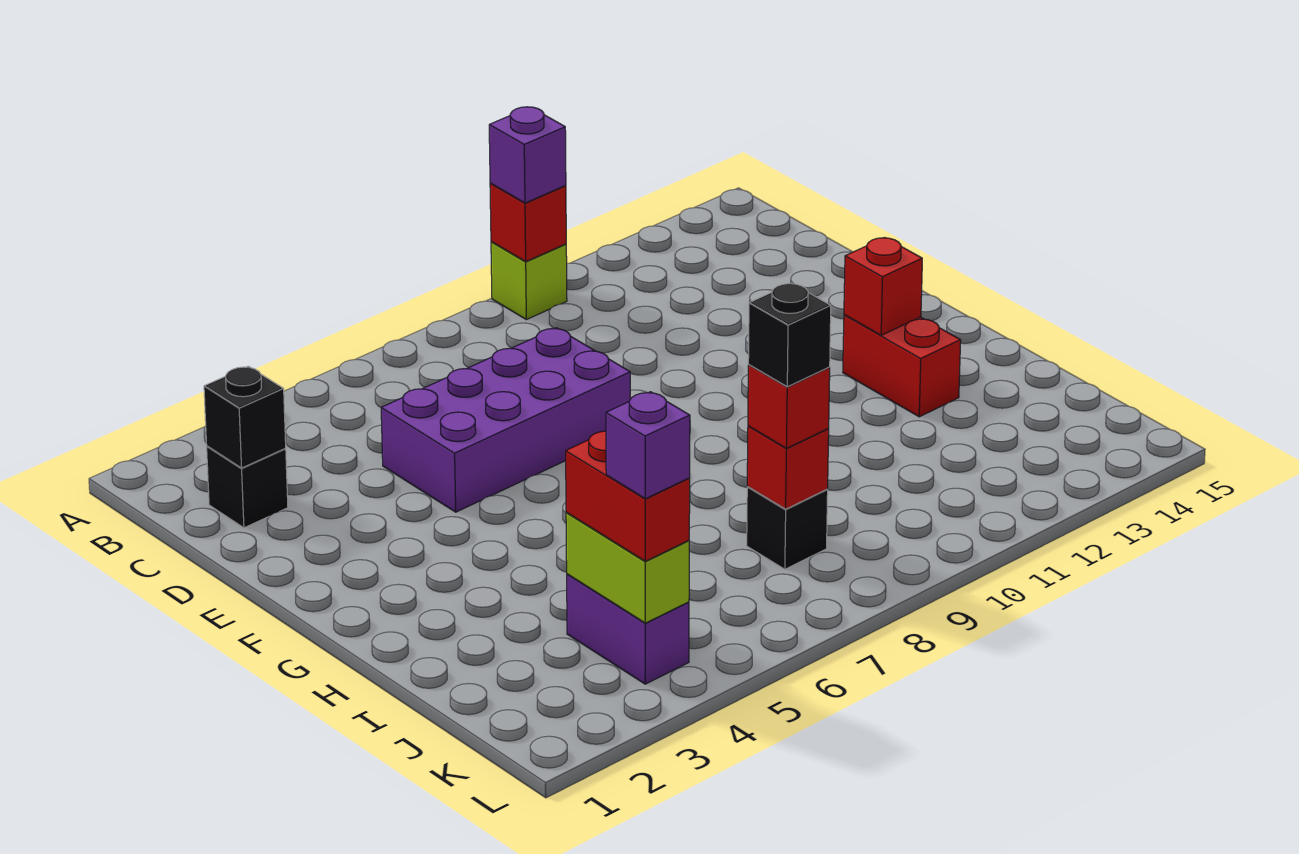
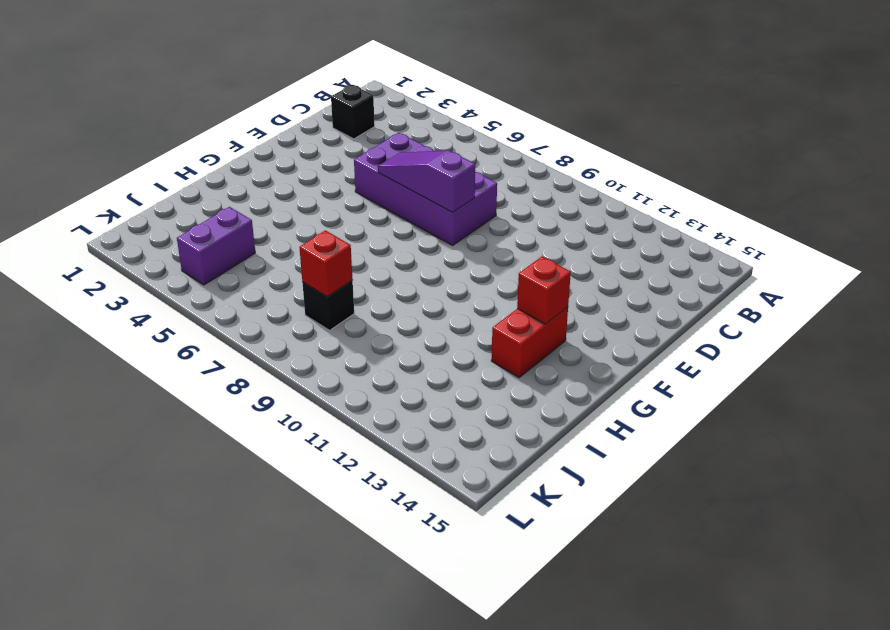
purple slope E6:E8 level 2 top 8 -> none
none -> lime brick A10 level 1
none -> red brick A10 level 2
none -> black brick C2 level 2

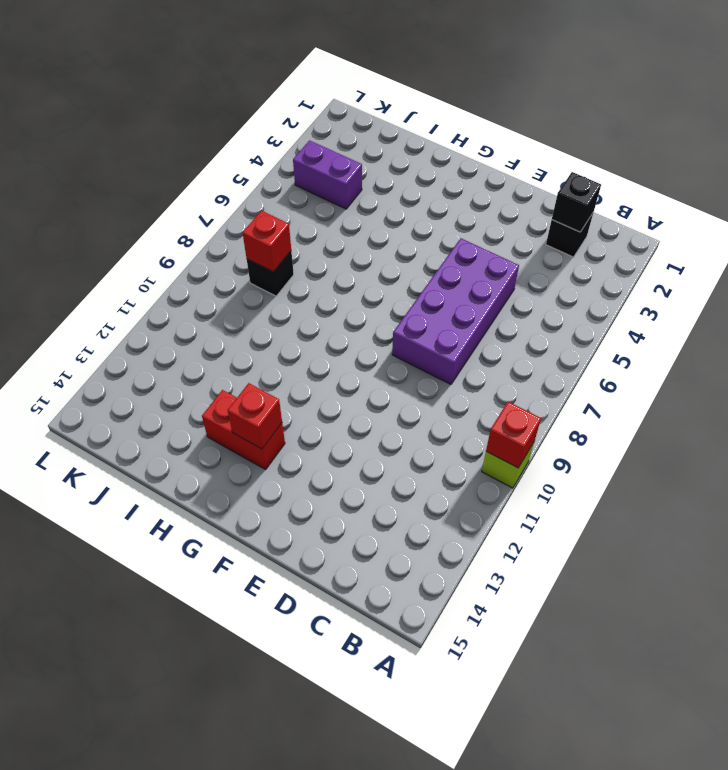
none -> lime brick J4:K4 level 2
none -> purple brick A10 level 3
none -> red brick J4:K4 level 3

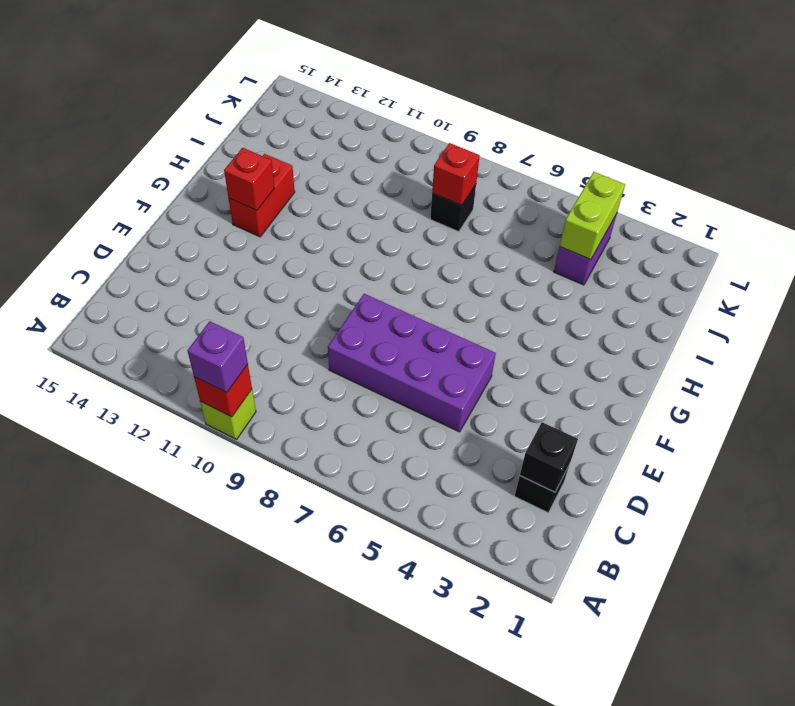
none -> red brick J4:K4 level 3
none -> red brick J8 level 3
none -> black brick J8 level 4

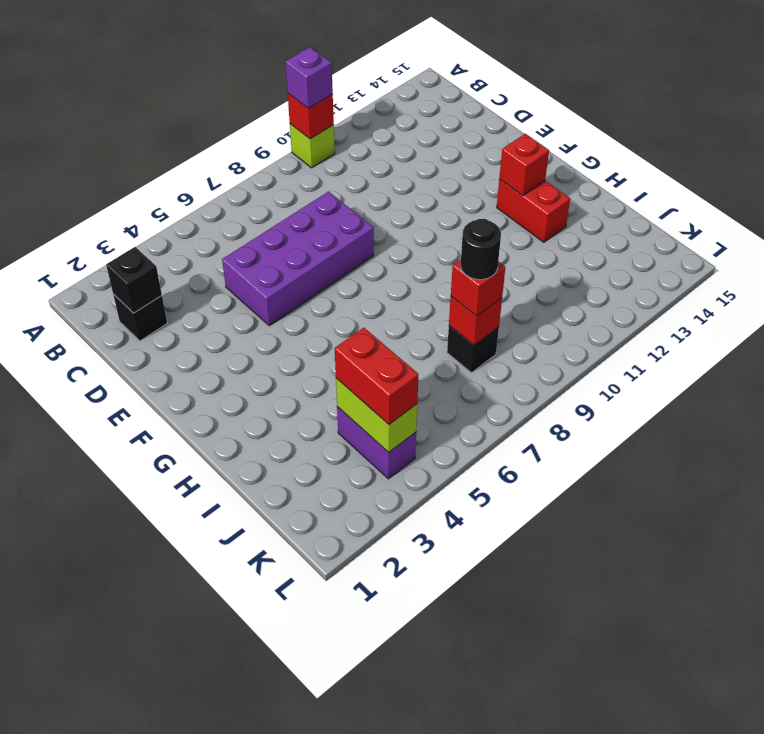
black round brick J8 level 4 -> black brick J8 level 4
none -> purple brick K4 level 4

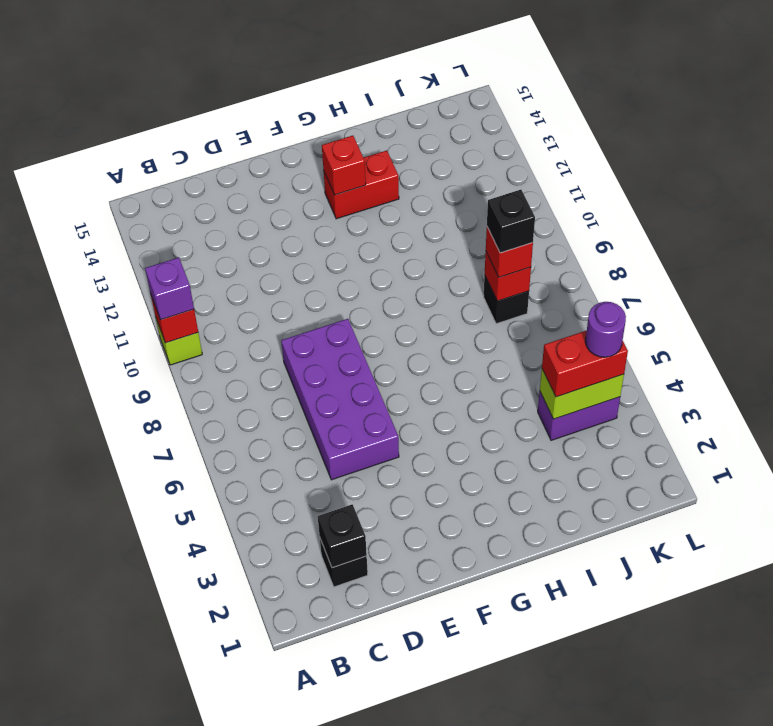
purple round brick K4 level 4 -> purple brick K4 level 4

